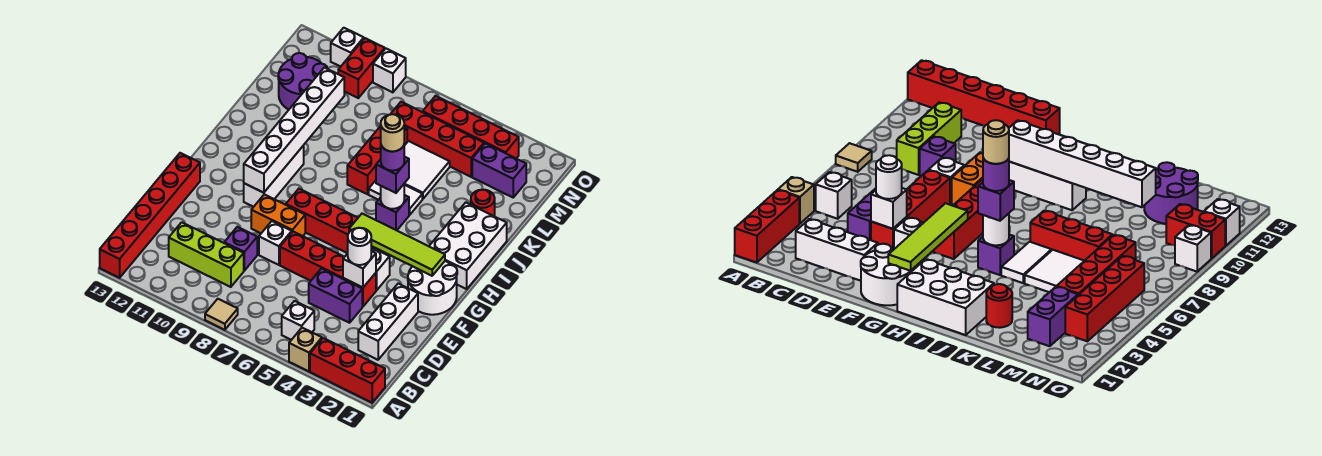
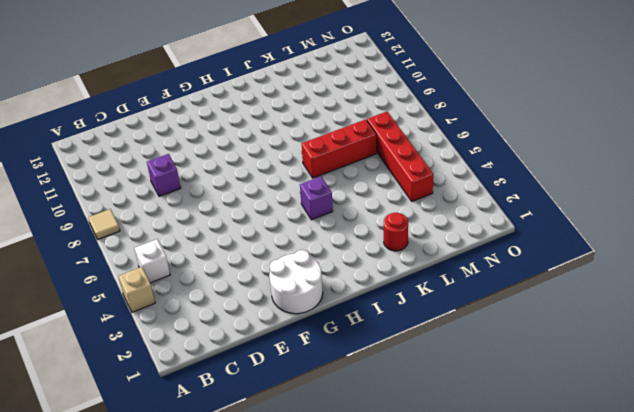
none -> red brick A1:A3 level 1
none -> red brick A13:F13 level 1
none -> white brick C2:E2 level 1
none -> lime brick C9:C11 level 1

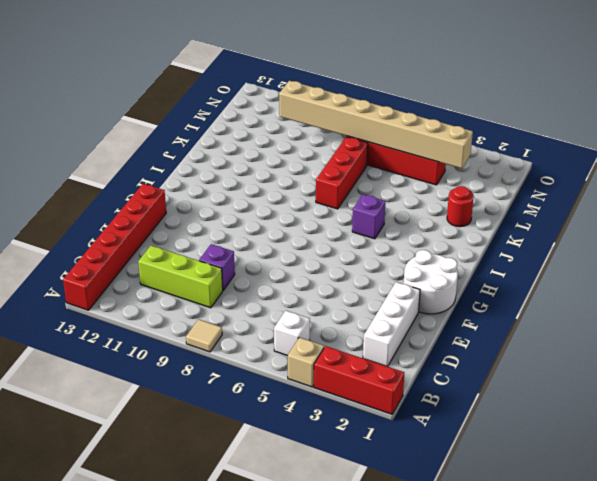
tan brick M3:M10 level 2 -> none
none -> purple brick D4:D5 level 1
none -> red brick E4:E7 level 1
none -> white brick E8 level 1
none -> white brick F4 level 1

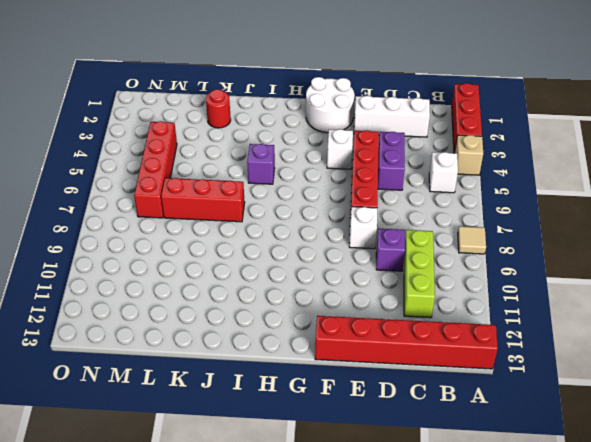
none -> orange brick F8:F9 level 1
none -> red brick G5:G8 level 1
none -> white brick G10:I10 level 1
none -> white brick H1:J2 level 1

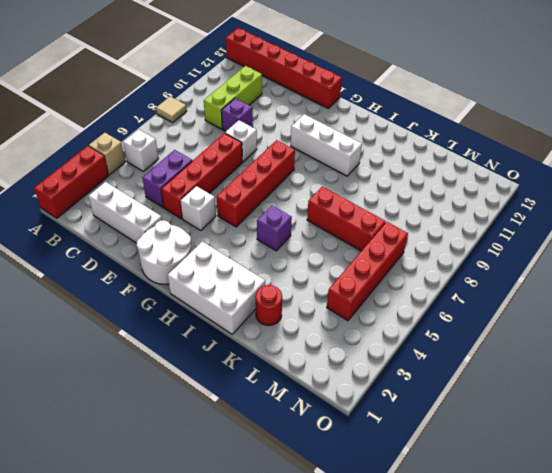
none -> orange brick F8:F9 level 1
none -> white tile J5:J6 level 1
none -> white tile K5:L6 level 1
none -> purple round brick L11:M12 level 1

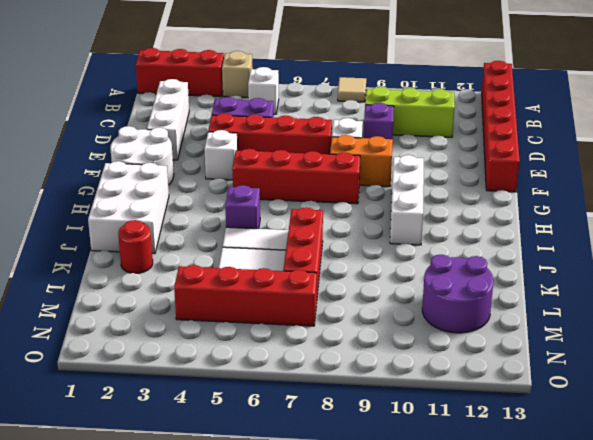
none -> purple brick M2:M3 level 1
none -> red brick N3:N6 level 1
none -> red brick N10:O10 level 1
none -> white brick O9 level 1

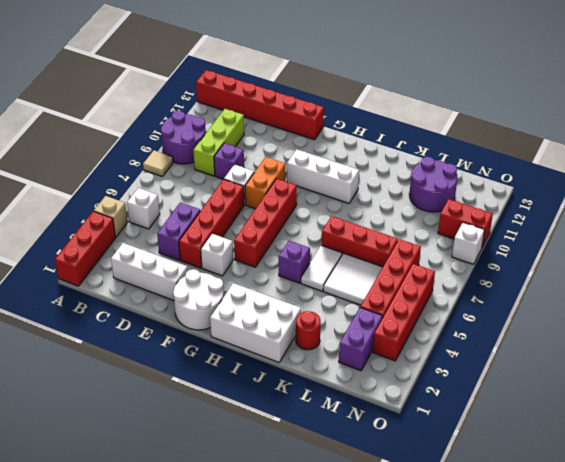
purple round brick A9:B10 level 1 -> none
none -> white brick O11 level 1
none -> white brick E4 level 2
none -> lime tile G2:G5 level 2
none -> white brick G10:L10 level 2

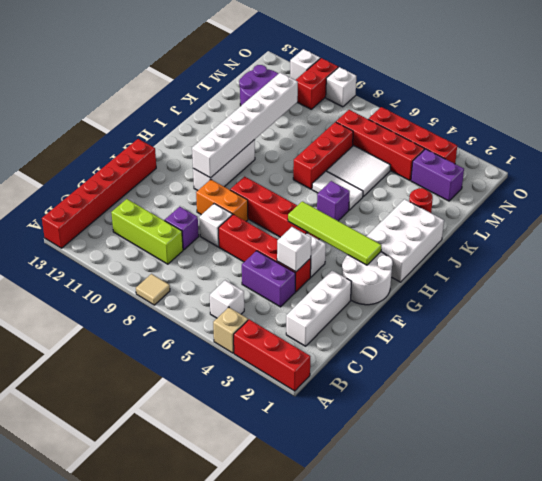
none -> white round brick I5 level 2
none -> white round brick E4 level 3
none -> purple brick I5 level 3
none -> purple round brick I5 level 4

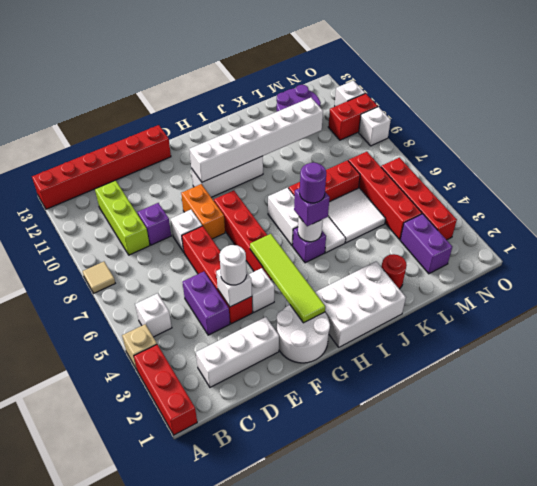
white brick I6:I7 level 1 -> none
none -> tan round brick I5 level 5

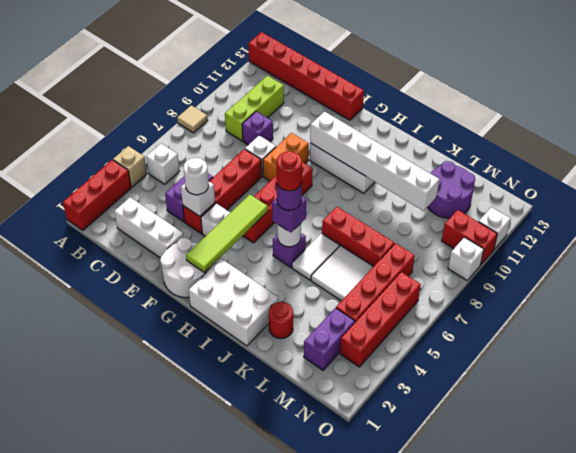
red round brick I5 level 5 -> tan round brick I5 level 5

